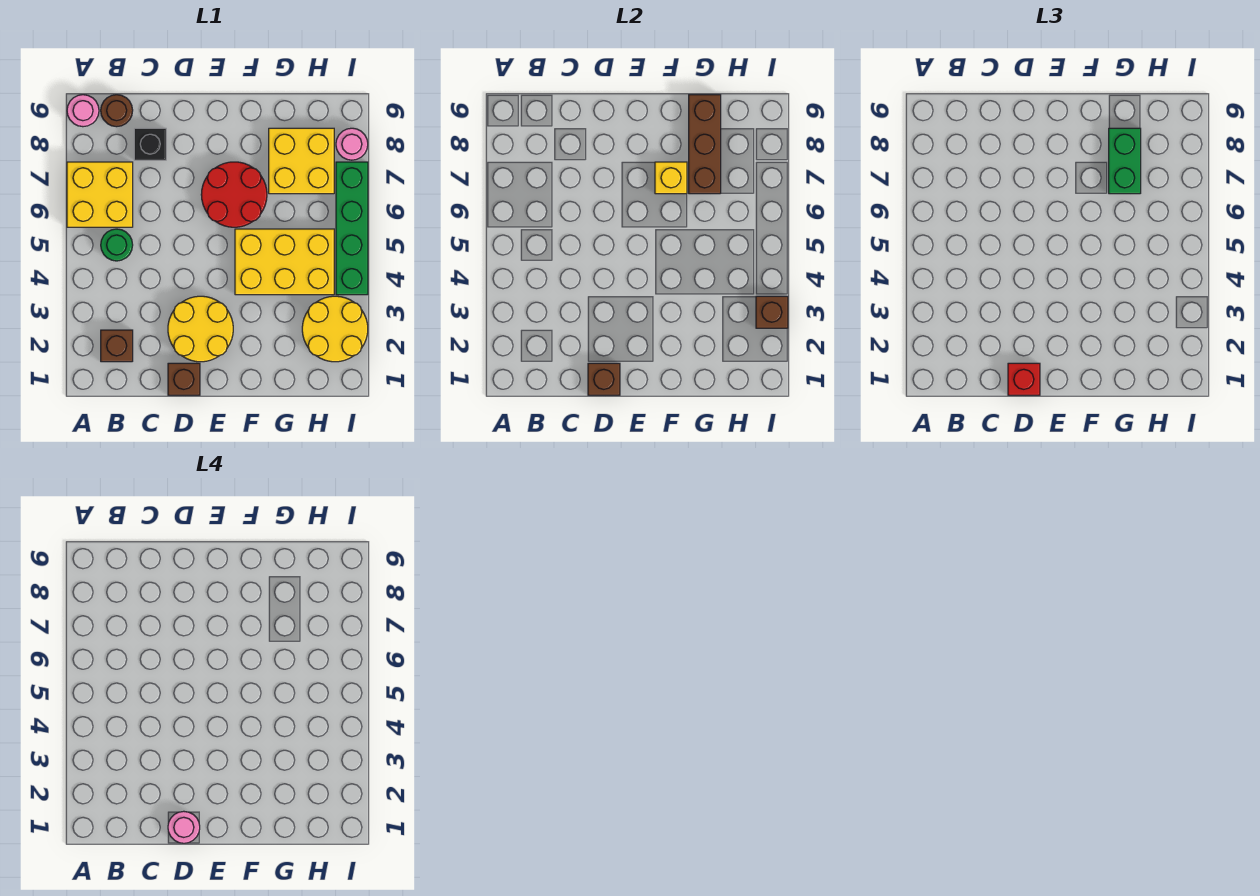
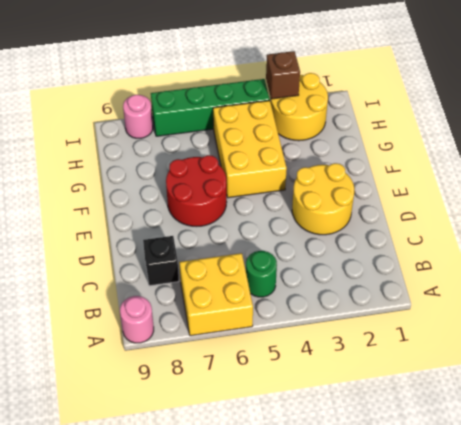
none -> brown brick B2 level 1
none -> brown round brick B9 level 1
none -> brown brick D1 level 1

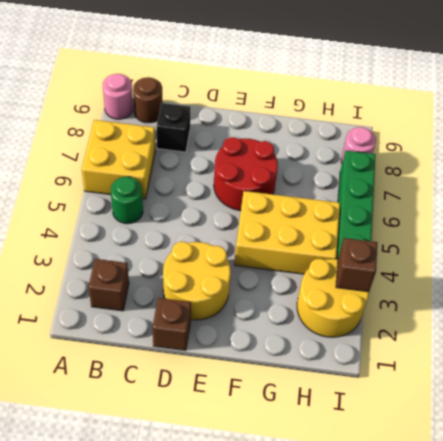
none -> yellow brick G7:H8 level 1
none -> brown brick D1 level 2
none -> yellow brick F7 level 2

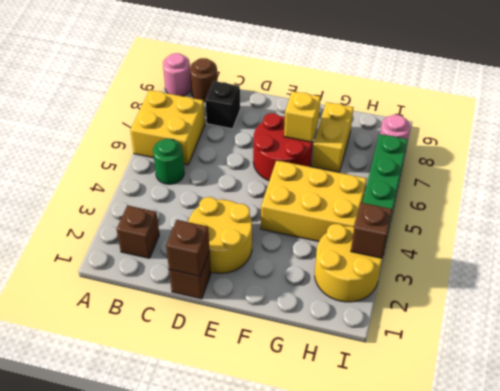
yellow brick G7:G8 level 1 -> yellow brick G7:H8 level 1
none -> brown brick G7:G9 level 2
none -> red brick D1 level 3
none -> green brick G7:G8 level 3

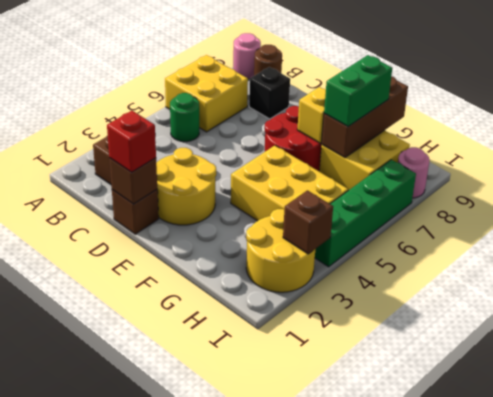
none -> pink round brick D1 level 4

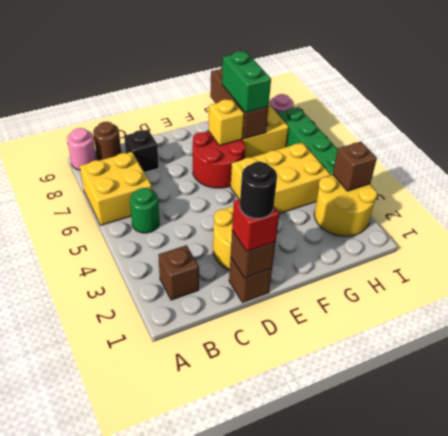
black round brick D1 level 4 -> pink round brick D1 level 4

